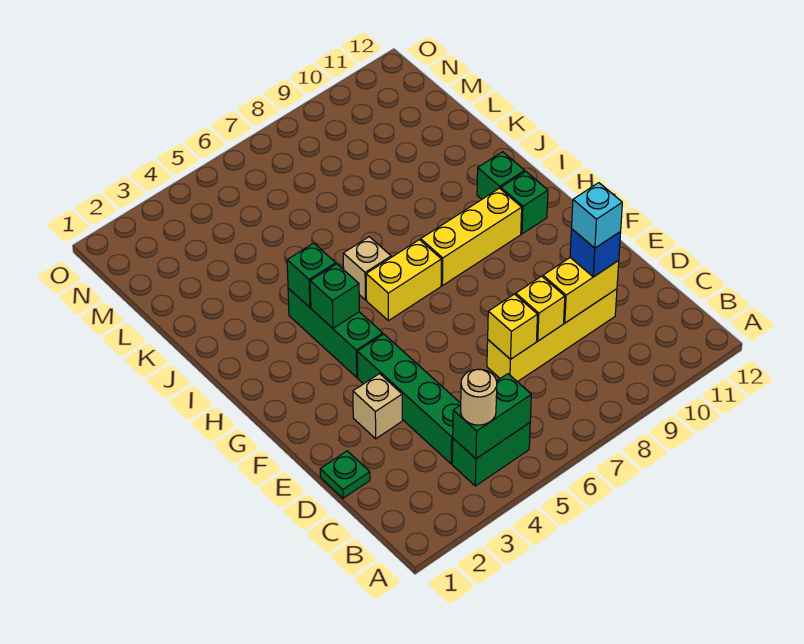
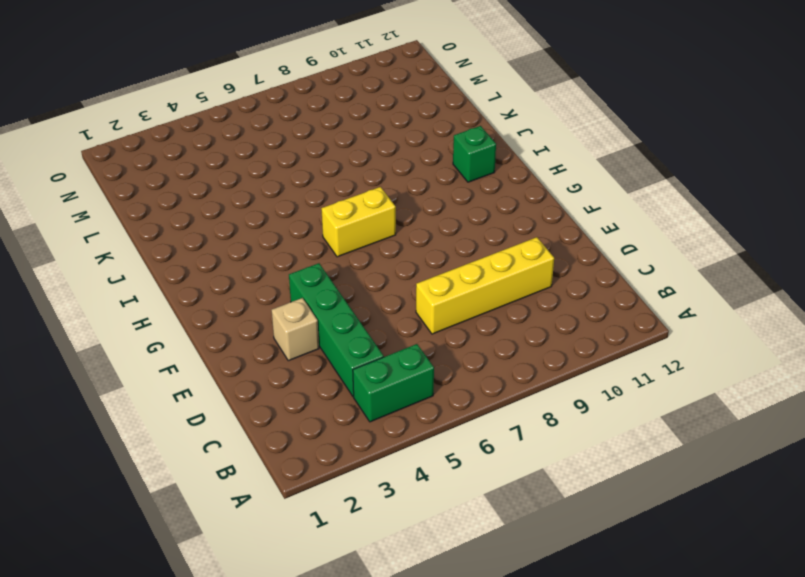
none -> green plate D1 level 1
none -> green brick G4:I4 level 1
none -> yellow brick H8:H10 level 1

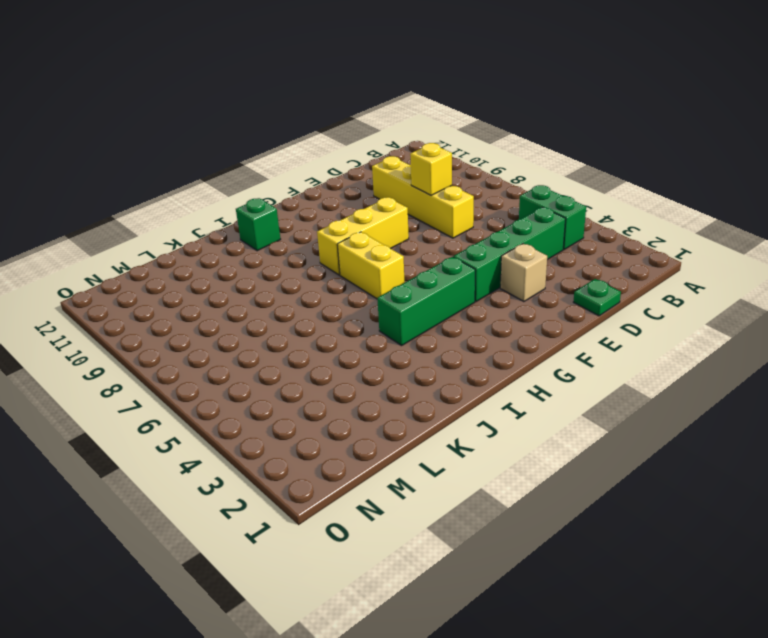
yellow brick F8:H8 level 1 -> yellow brick H8:H10 level 1
none -> green brick H11 level 1
none -> tan brick I6 level 1
none -> green brick B4:B5 level 2

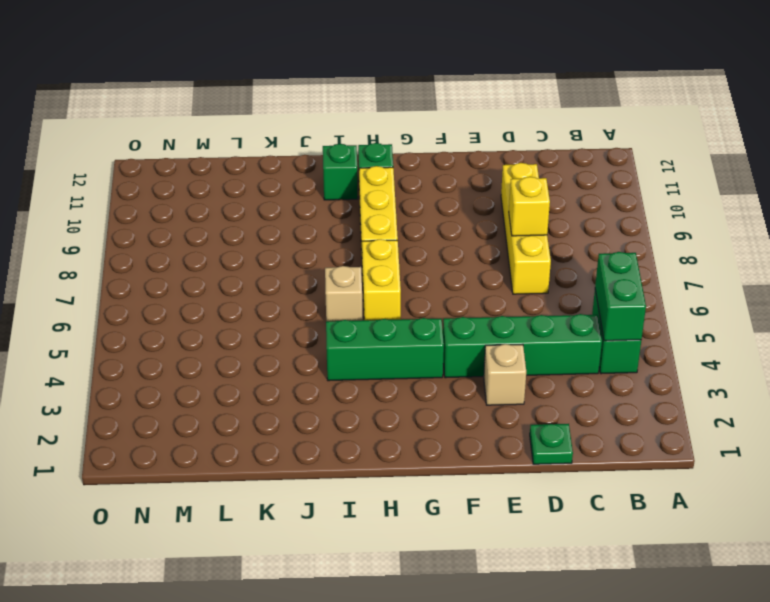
none -> yellow brick D7 level 2
none -> yellow brick D9:D10 level 2
none -> green brick H4 level 2

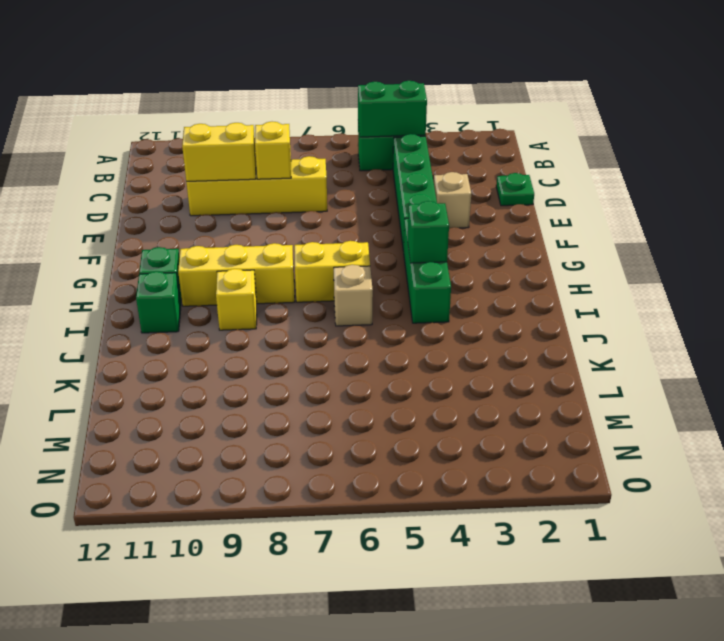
yellow brick I9 level 1 -> yellow brick D7 level 2
none -> green brick I4 level 2
none -> tan round brick B4 level 3
none -> blue brick D10 level 3

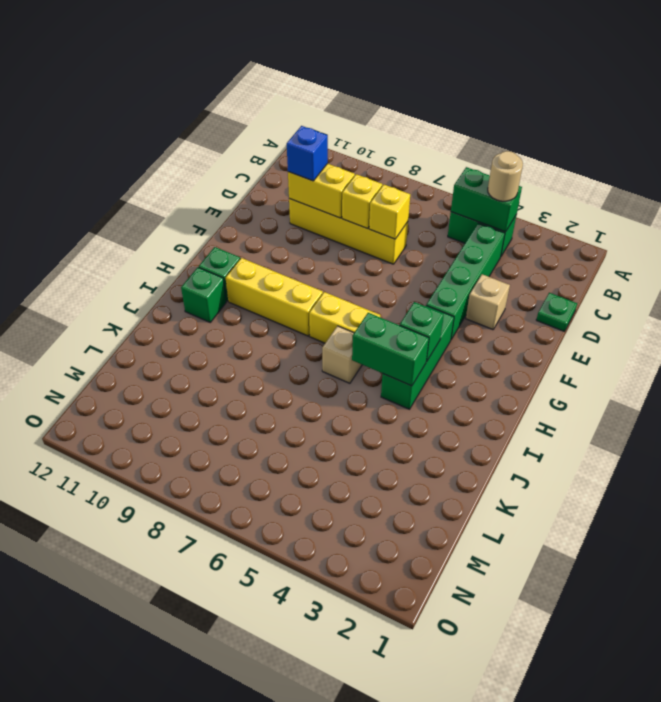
green brick I4:I5 level 2 -> green brick I4 level 2
none -> cyan brick D10 level 4

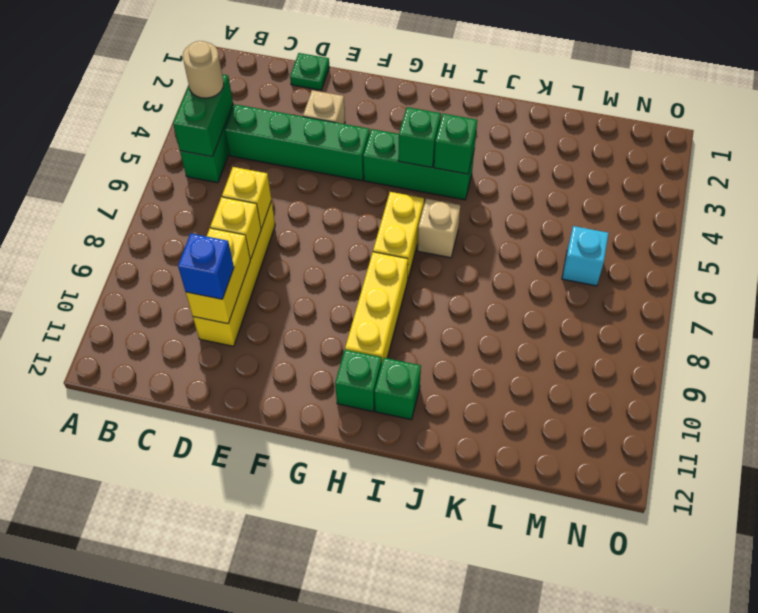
cyan brick M6 level 1 -> cyan brick D10 level 4

